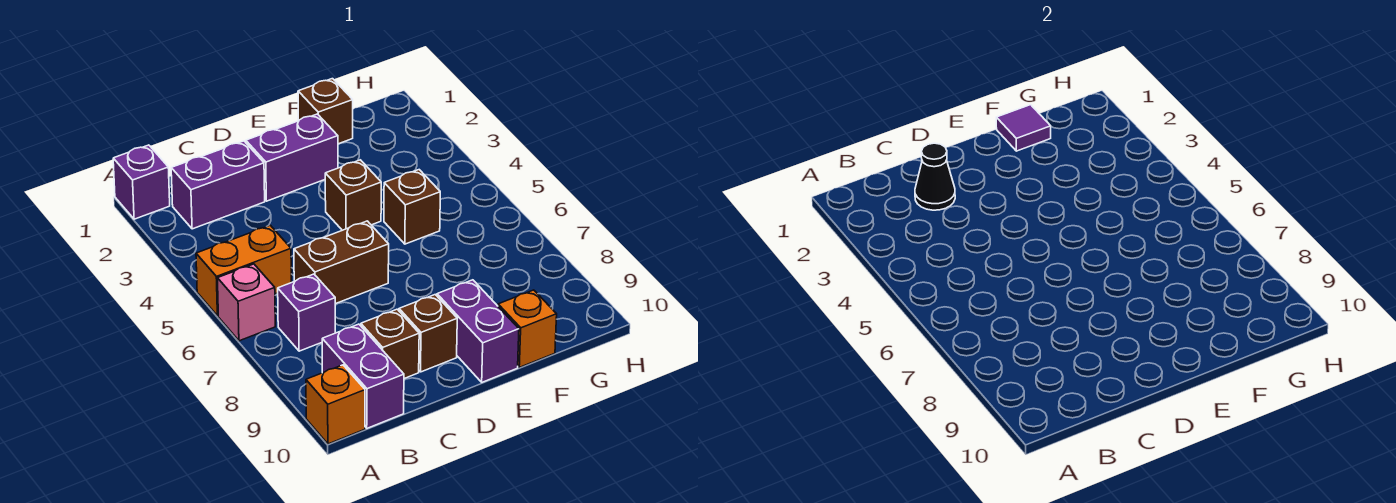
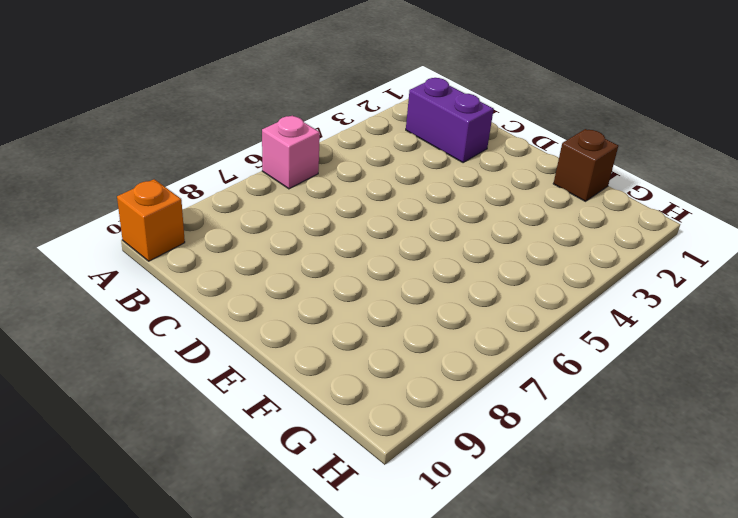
none -> purple brick A1 level 1
none -> orange brick A5:B5 level 1
none -> purple brick B7 level 1

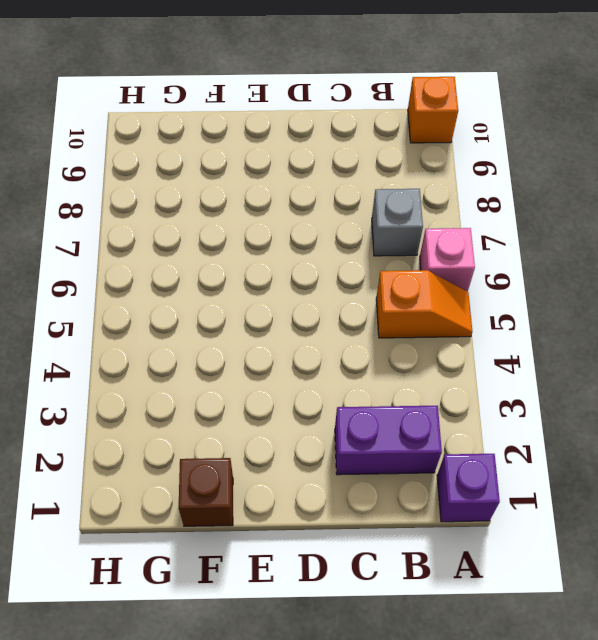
orange slope A5:B5 level 1 top B -> orange brick A5:B5 level 1
grey brick B7 level 1 -> purple brick B7 level 1
none -> purple brick B9:B10 level 1
none -> brown brick C6:D6 level 1
none -> brown brick C9 level 1

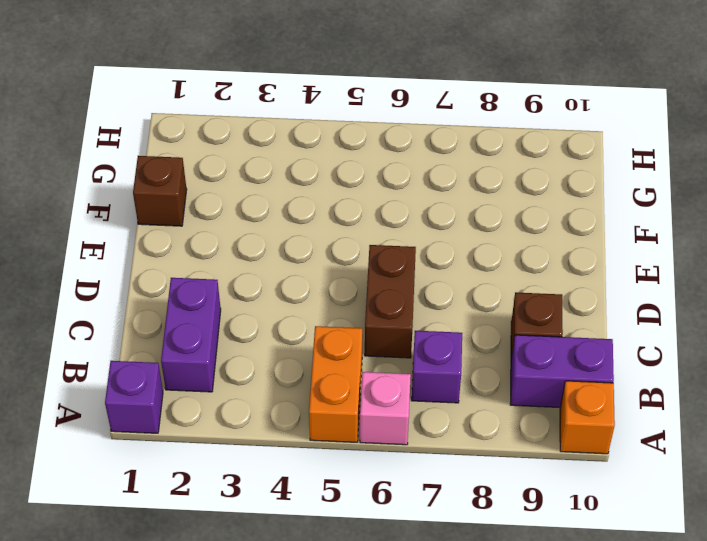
none -> purple brick D2:E2 level 1
none -> brown brick D9 level 1
none -> brown brick E4 level 1

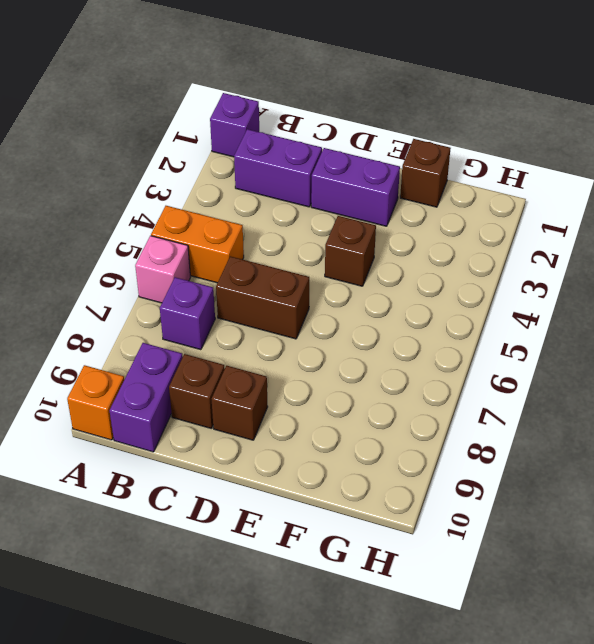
none -> purple brick E9:E10 level 1
none -> brown brick F5 level 1
none -> orange brick F10 level 1

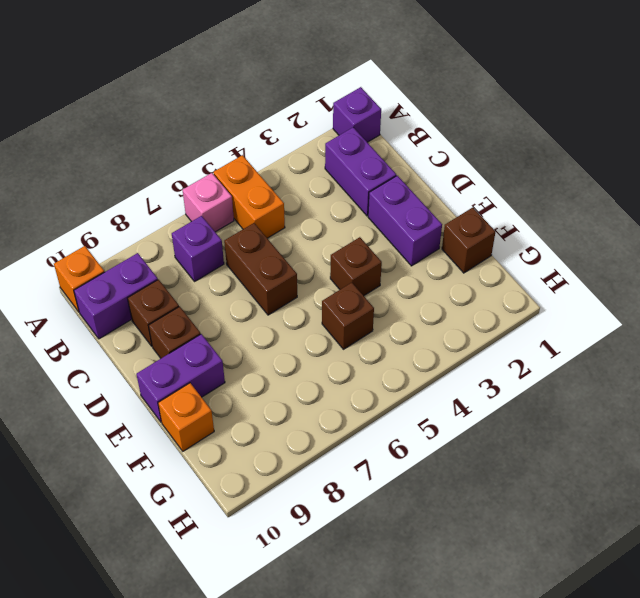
none -> black cone C2 level 2
none -> purple tile F1 level 2

